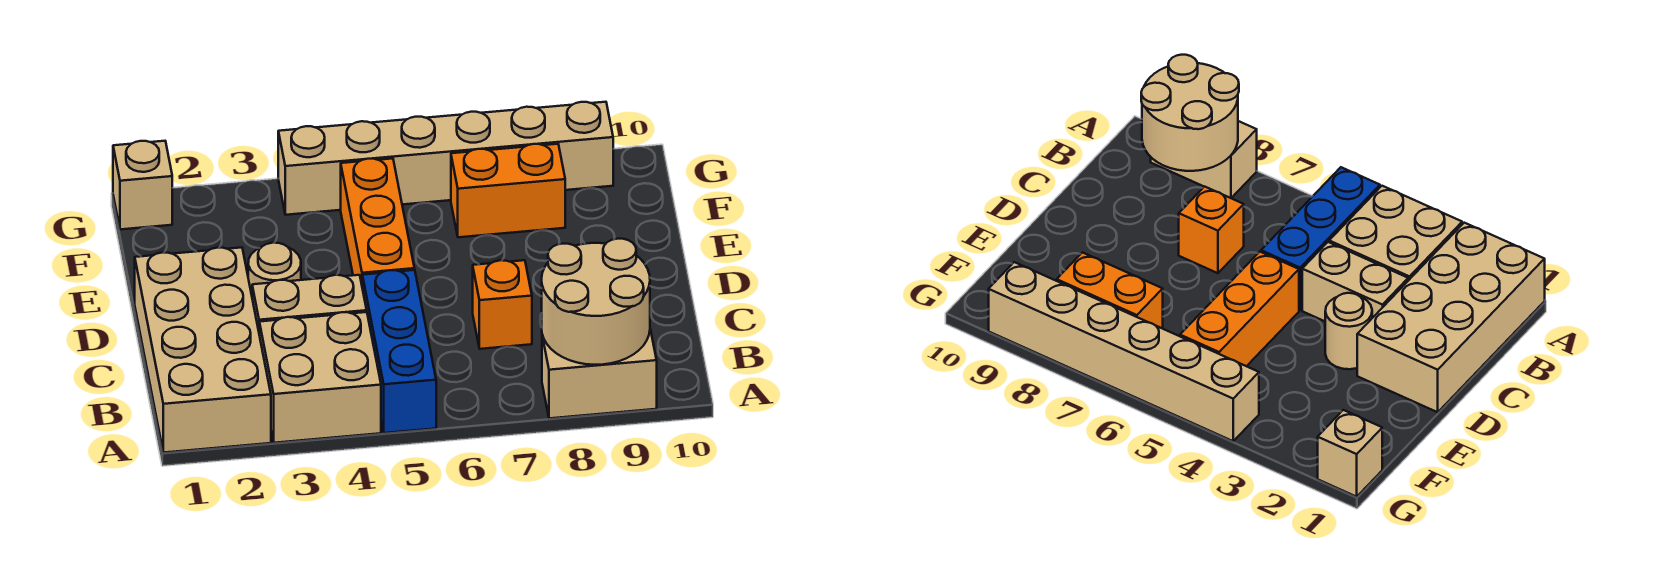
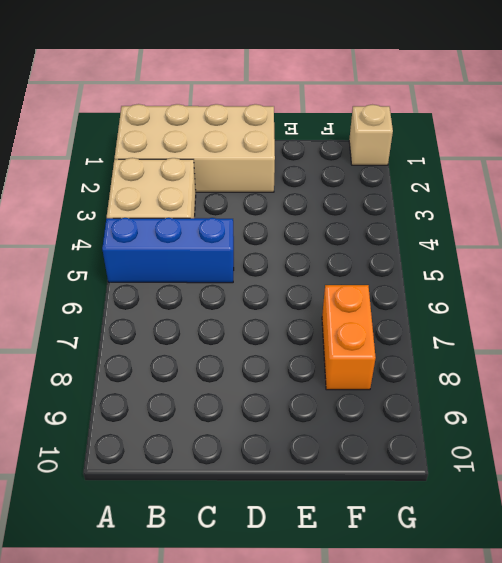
none -> tan brick A8:A9 level 1
none -> tan brick C3:C4 level 1
none -> orange brick C7 level 1

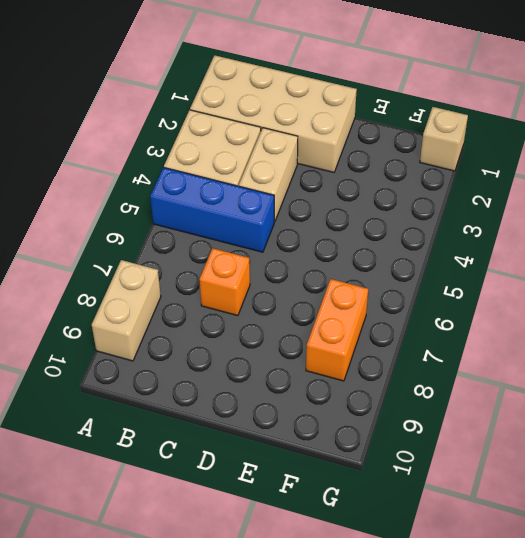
none -> tan round brick D3 level 1
none -> orange brick D5:F5 level 1
none -> tan brick G4:G9 level 1

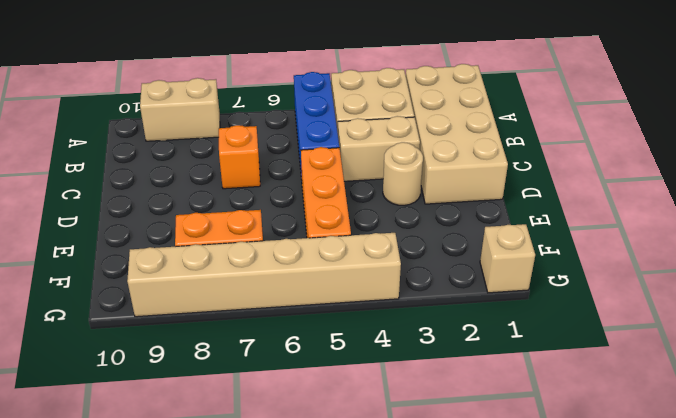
none -> tan round brick A8:B9 level 2

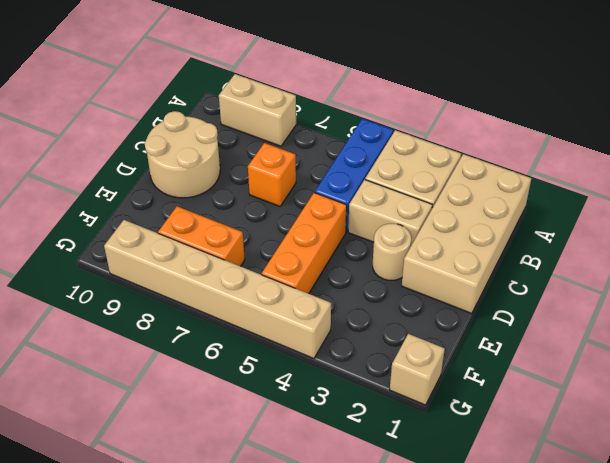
tan round brick C9:D10 level 1 -> tan round brick A8:B9 level 2

